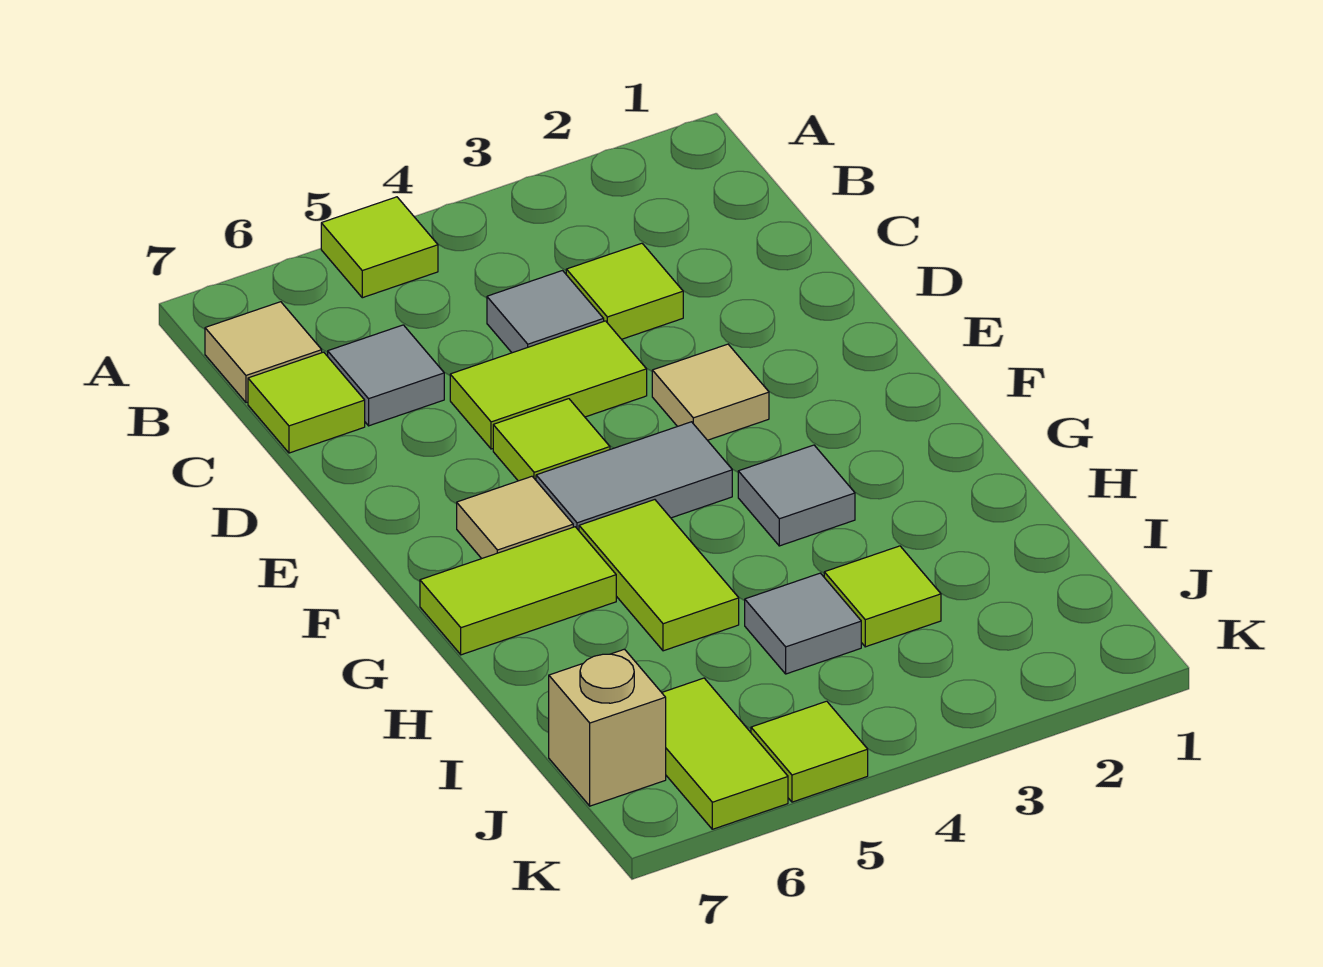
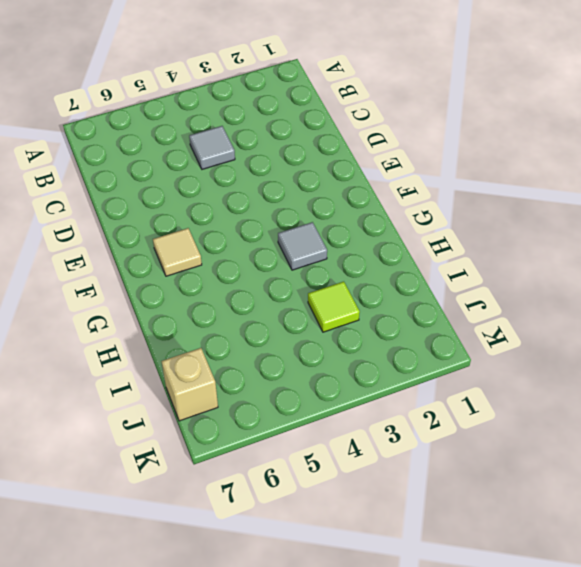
none -> lime tile A5 level 1
none -> tan tile B7 level 1
none -> lime tile C3 level 1

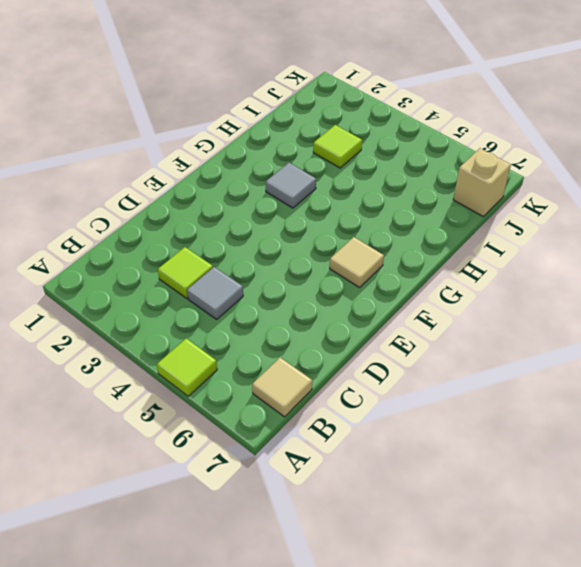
none -> grey tile C6 level 1
none -> lime tile C7 level 1
none -> lime tile D4:D5 level 1

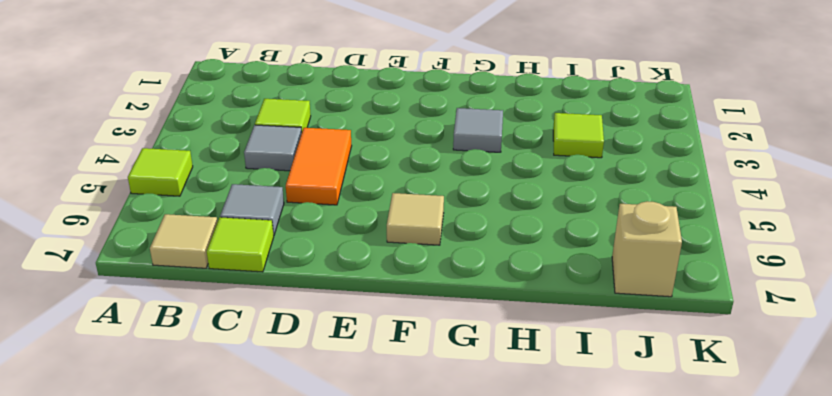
orange tile D4:D5 level 1 -> lime tile D4:D5 level 1
none -> tan tile E3 level 1
none -> lime tile E5 level 1
none -> grey tile F4:F5 level 1

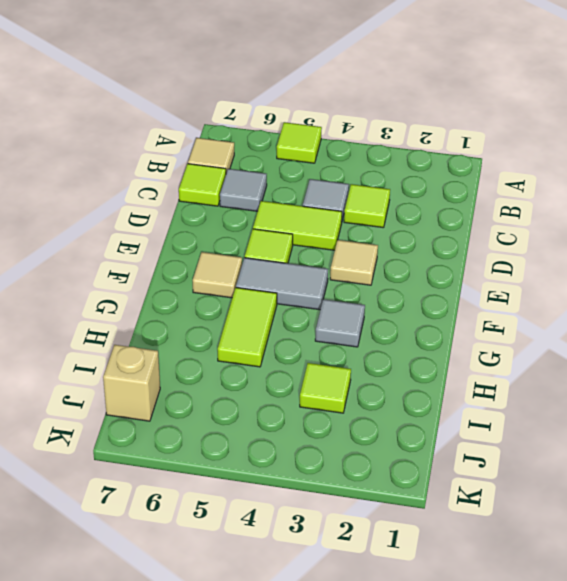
none -> lime tile G6:G7 level 1
none -> grey tile I4 level 1
none -> lime tile J6:K6 level 1

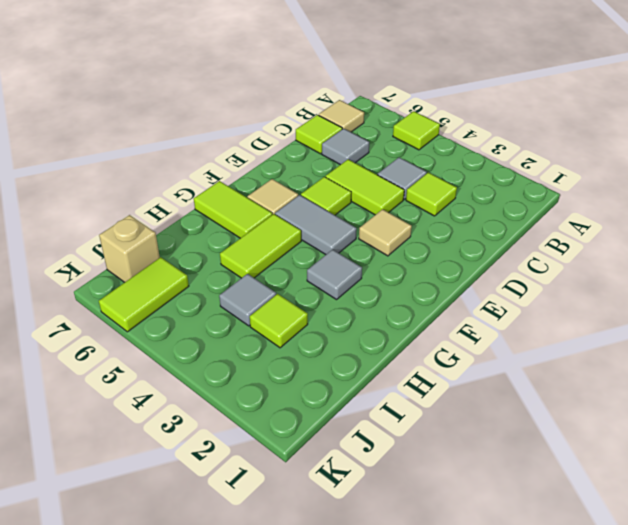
none -> lime tile K5 level 1

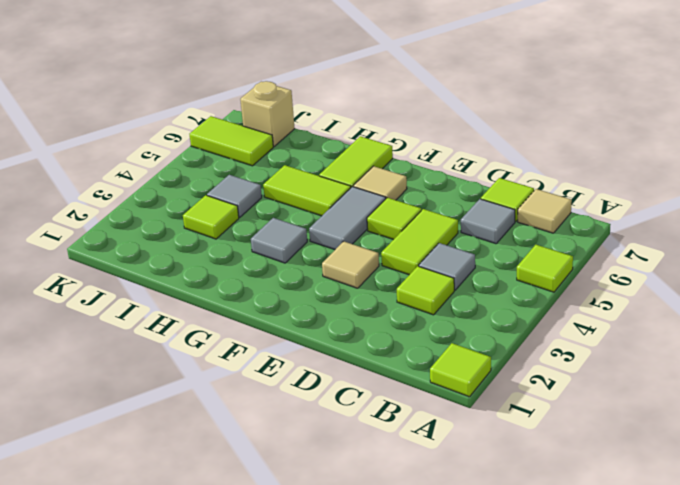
lime tile A1 level 1 -> lime tile K5 level 1

